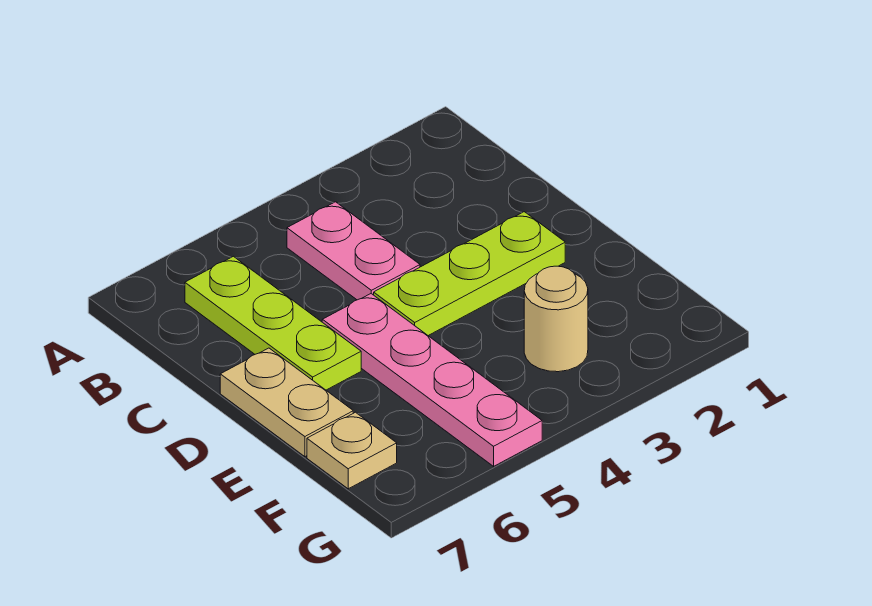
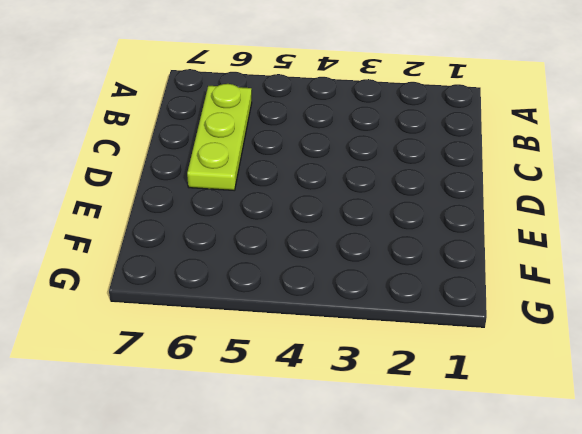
none -> pink plate B4:C4 level 1
none -> lime plate D2:D4 level 1

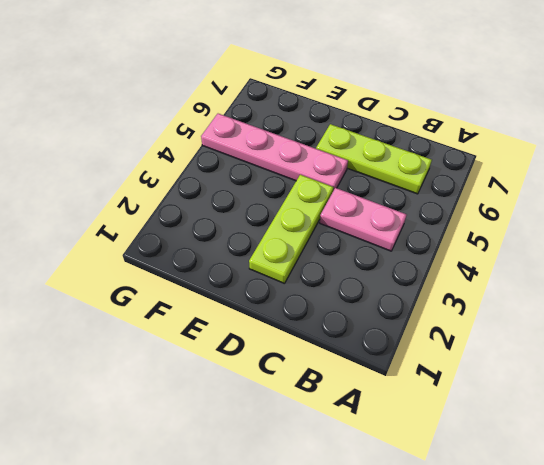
none -> tan plate D7:E7 level 1
none -> tan round brick F3 level 1

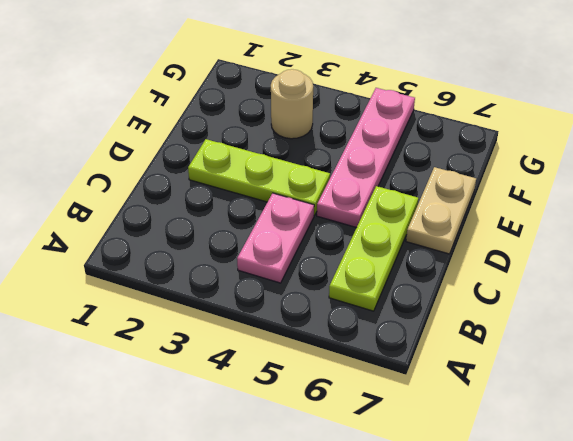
none -> tan plate F7 level 1

